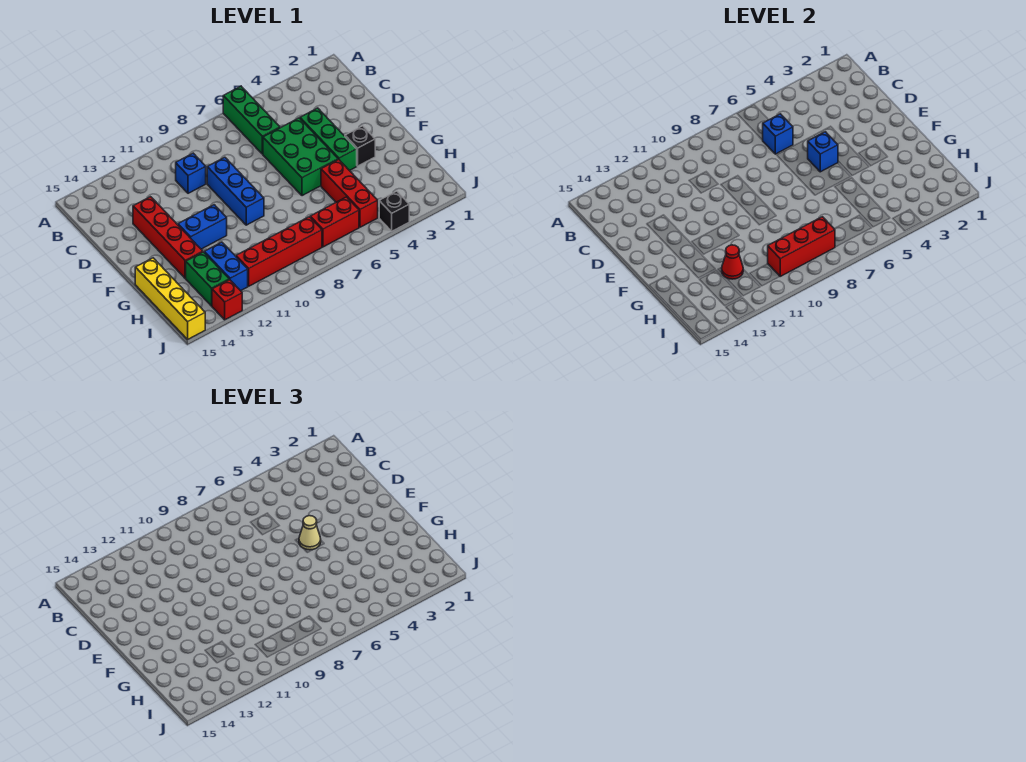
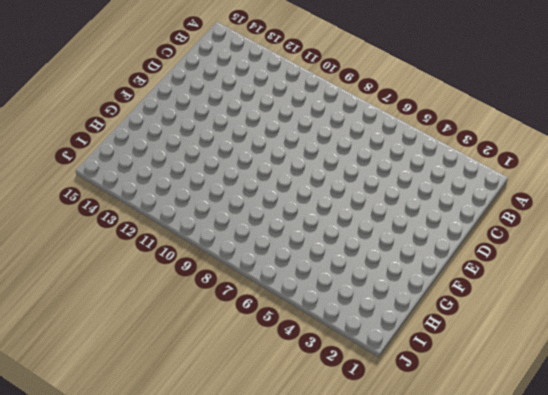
none -> green brick A6:C6 level 1
none -> blue brick C10 level 1
none -> green brick D4:F4 level 1

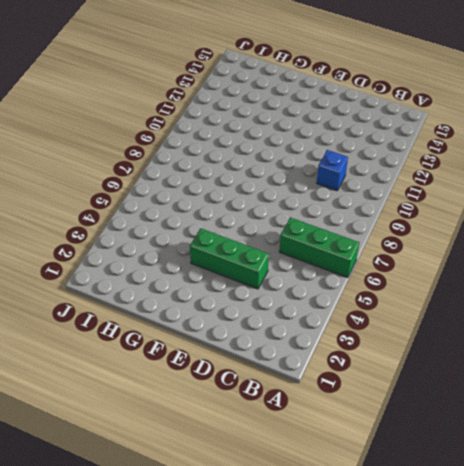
none -> green brick D5:F6 level 1
none -> blue brick D9:F9 level 1
none -> red brick D13:G13 level 1

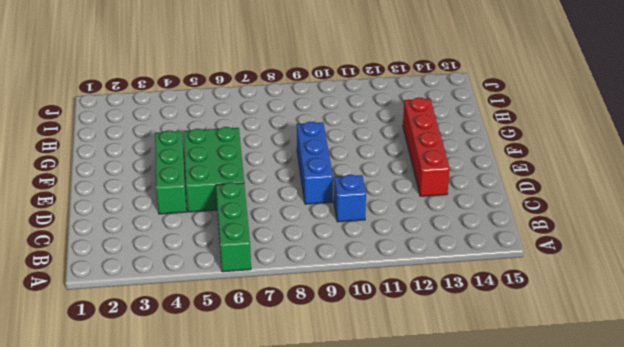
none -> black brick F3 level 1
none -> blue brick F11:F12 level 1
none -> red brick G5:I5 level 1

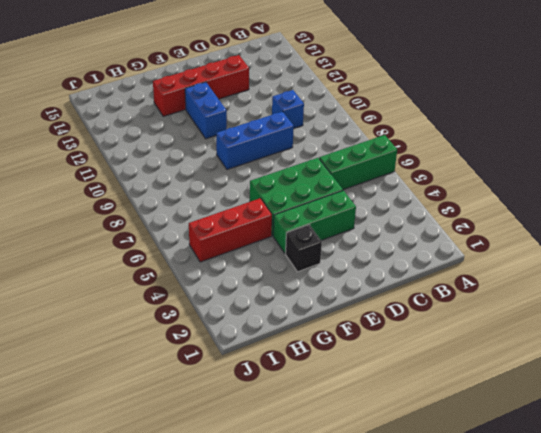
none -> yellow brick G15:J15 level 1
none -> blue brick H12:I12 level 1
none -> green brick H13:I13 level 1

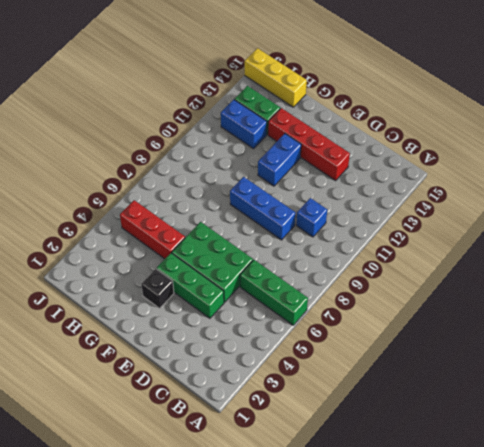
yellow brick H15:J15 level 1 -> yellow brick G15:J15 level 1
none -> red brick I6:I7 level 1
none -> red brick I8:I11 level 1
none -> black brick J4 level 1

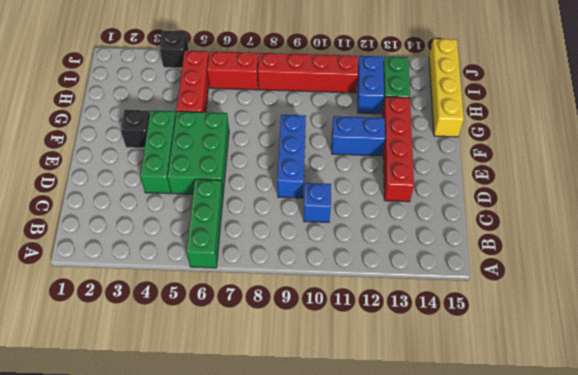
none -> red brick J13 level 1
none -> blue brick C6 level 2
none -> blue brick E5 level 2

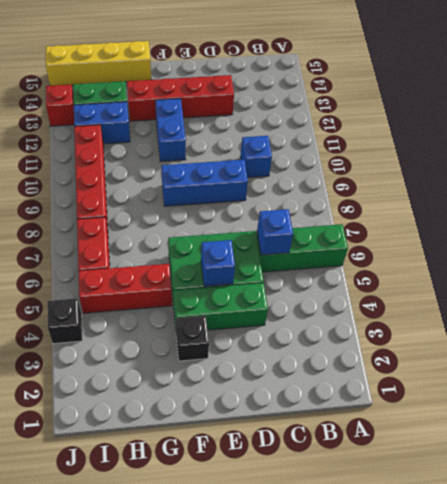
none -> red cone H12 level 2
none -> red brick I8:I10 level 2
none -> tan cone E5 level 3

